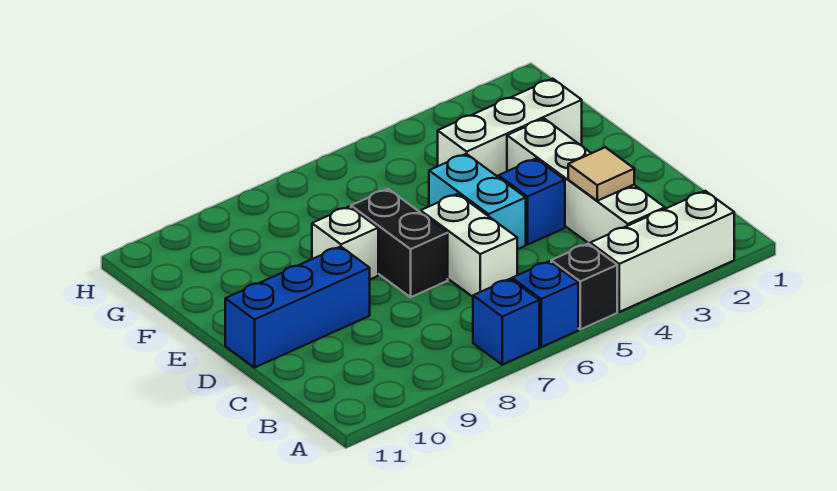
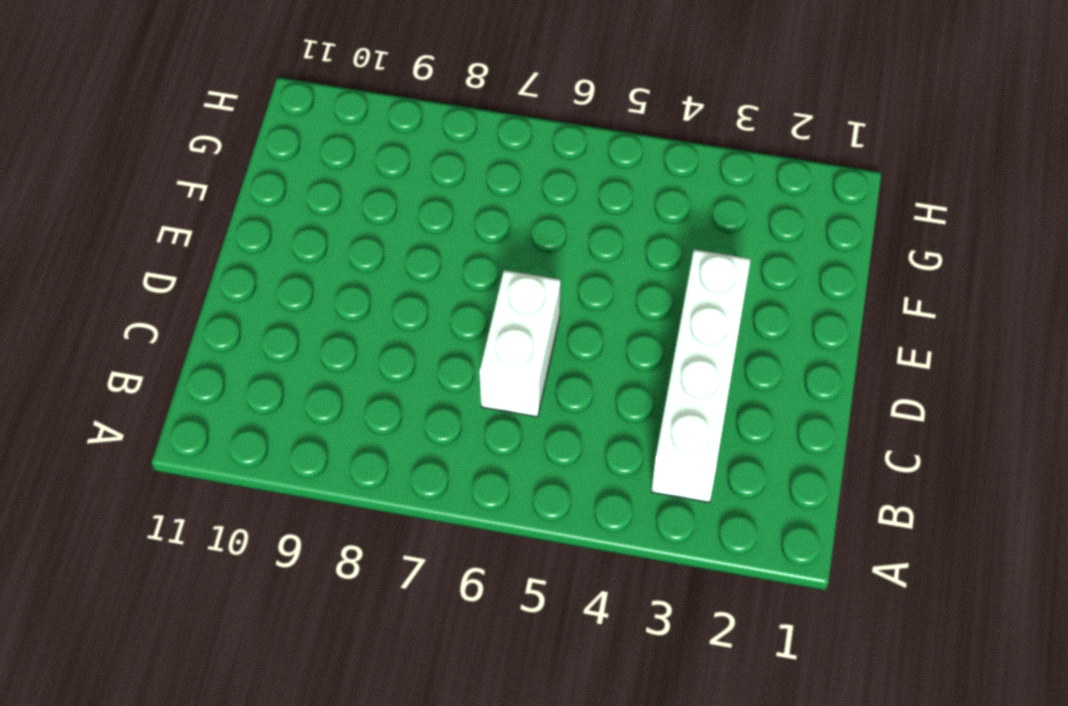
none -> white brick A2:A4 level 1
none -> black brick A5 level 1
none -> blue brick A6 level 1

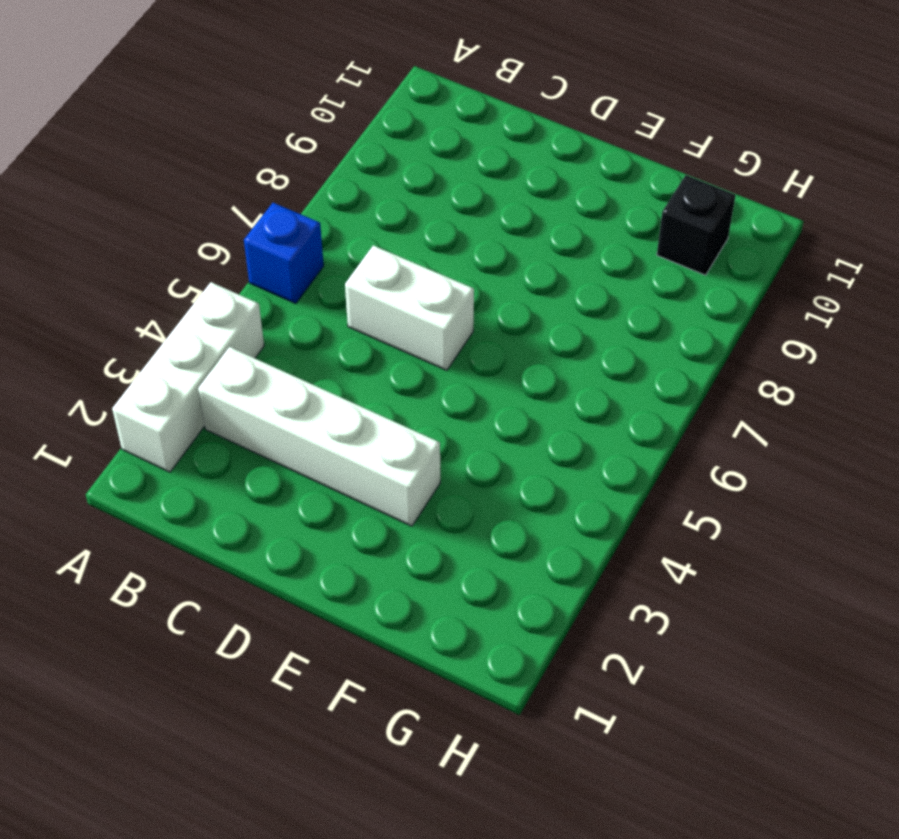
black brick G10 level 1 -> black brick A5 level 1
none -> blue brick A7 level 1
none -> blue brick D4 level 1
none -> cyan brick D5:E5 level 1

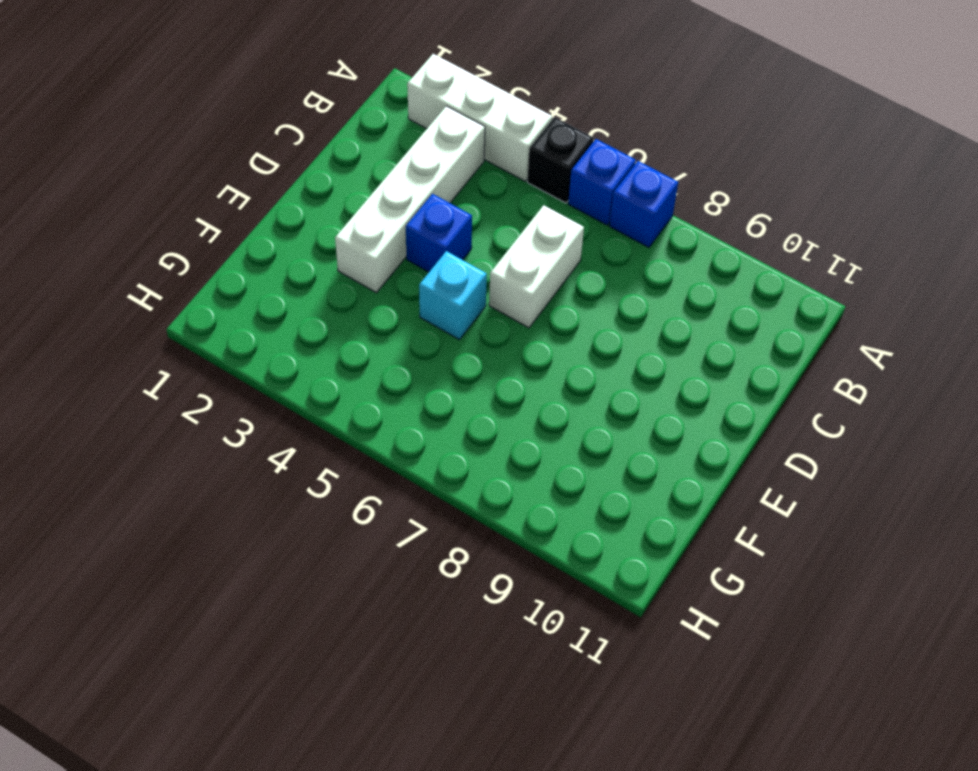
cyan brick E5 level 1 -> cyan brick D5:E5 level 1
none -> black brick D7:E7 level 1
none -> blue brick D9:D11 level 1
none -> white brick E8 level 1

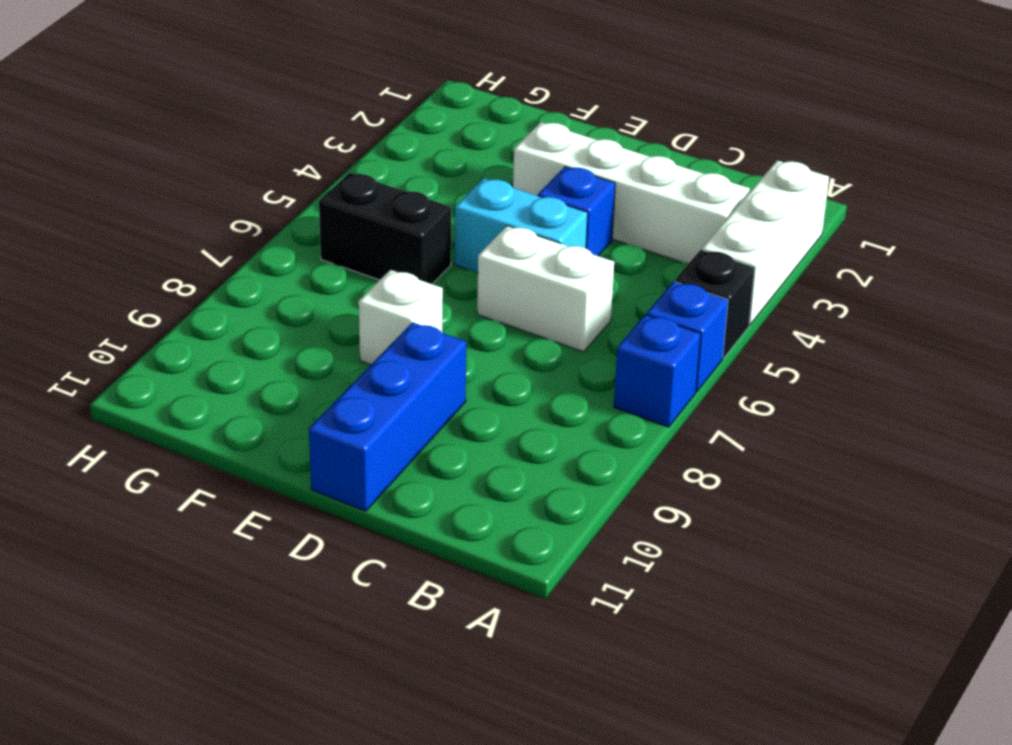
black brick F6:G6 level 1 -> black brick D7:E7 level 1
none -> white brick F2:F4 level 1
none -> tan tile C3 level 2

